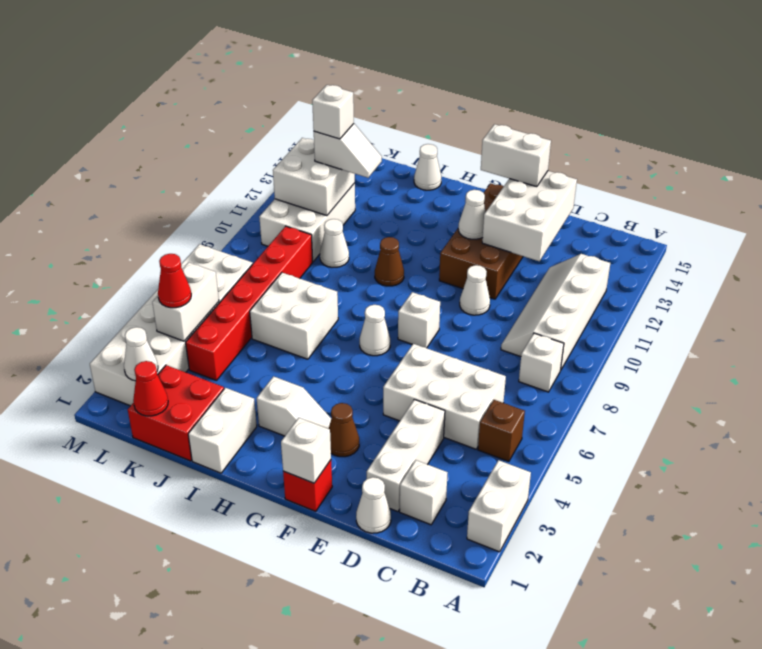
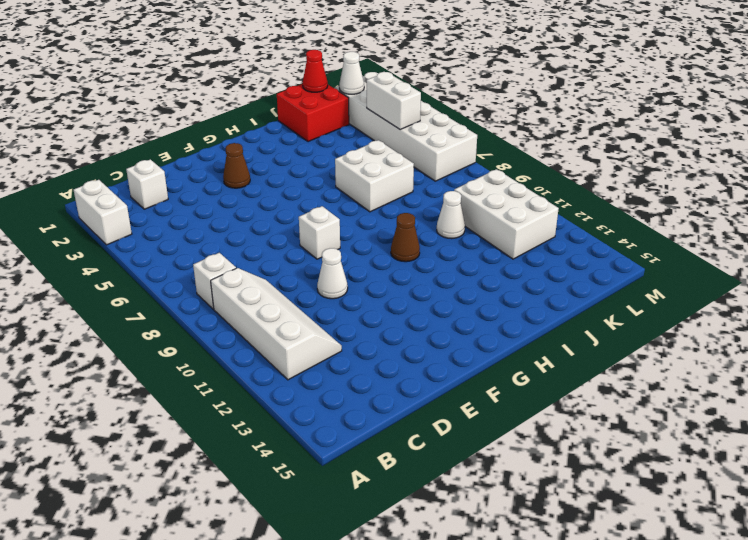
none -> brown brick B5 level 1
none -> white brick C5:E6 level 1
none -> white cone D1 level 1
none -> white brick D2:D4 level 1

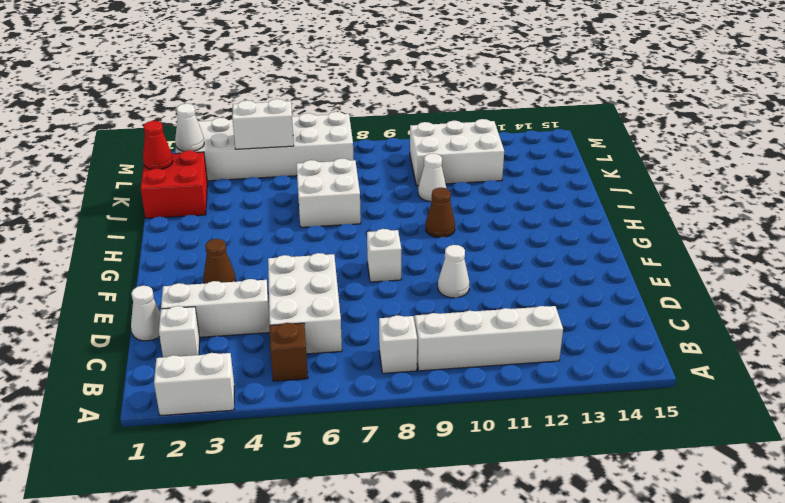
none -> brown brick E11:F14 level 1
none -> red brick F1 level 1
none -> white slope G3:H3 level 1 top H
none -> white cone G7 level 1

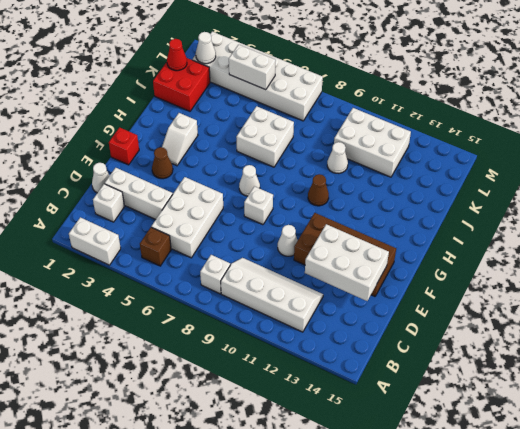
none -> white brick I1:I2 level 1
none -> white cone I15 level 1
none -> red brick K4:K9 level 1
none -> white brick F1 level 2

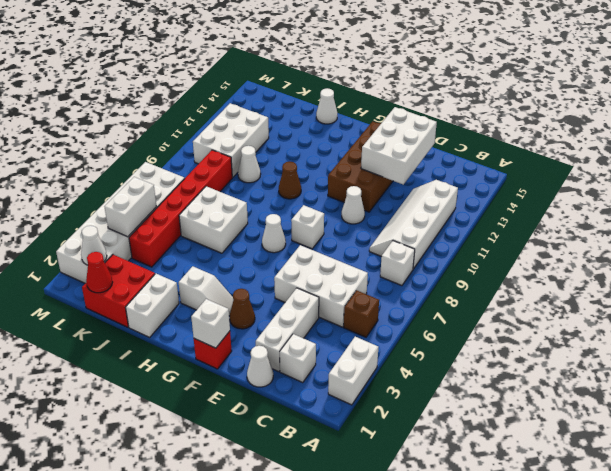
none -> white cone F12 level 2
none -> white brick K11:L12 level 2
none -> white brick E14:F14 level 3
none -> white slope J12:K12 level 3 top K

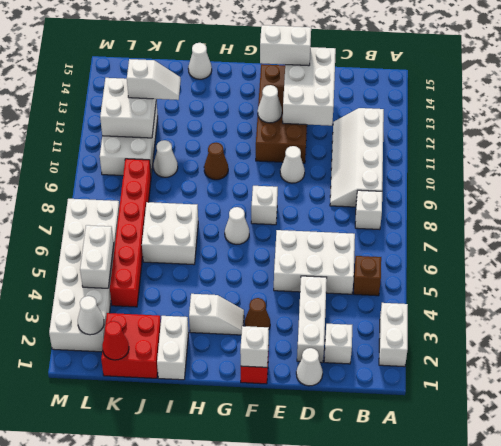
none -> red cone L4 level 3
none -> white brick K12 level 4

